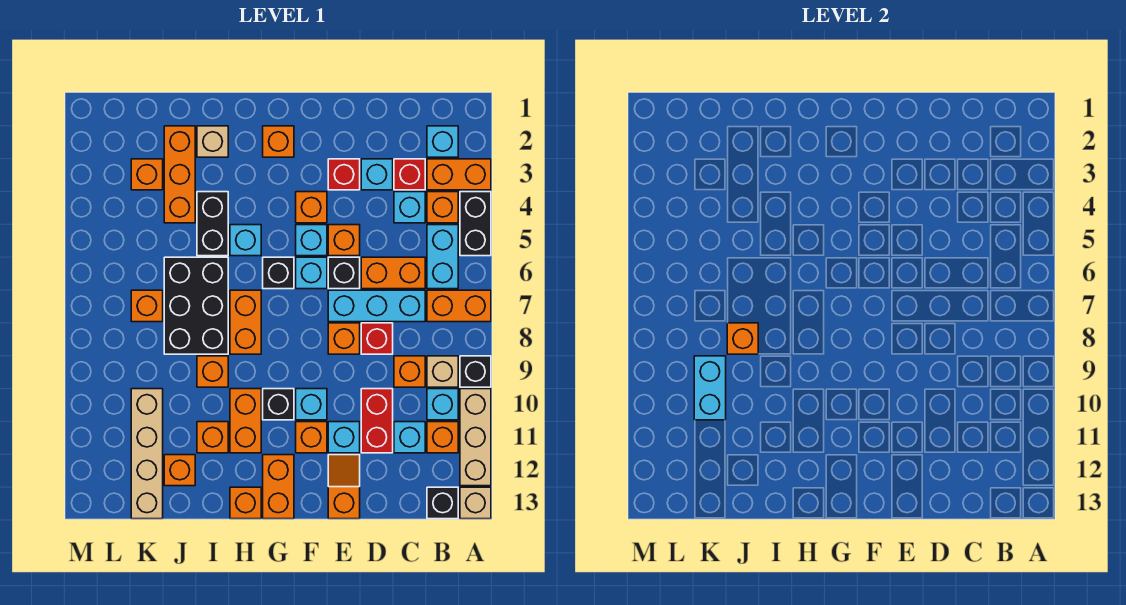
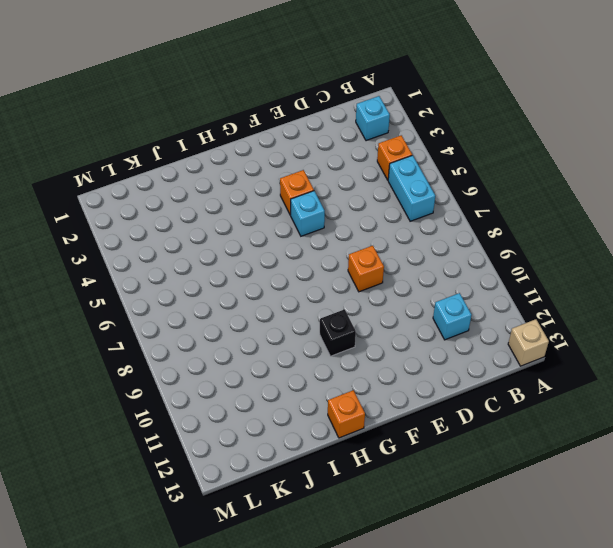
none -> orange brick A3:B3 level 1
none -> black brick A4:A5 level 1
none -> orange brick A7:B7 level 1
none -> black brick A9 level 1

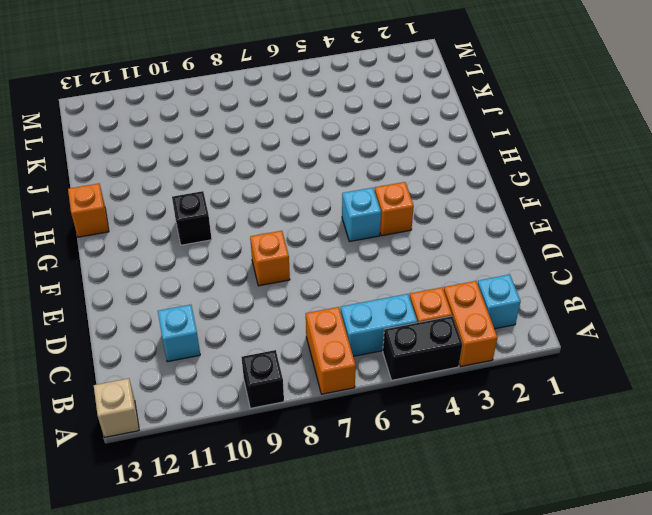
none -> tan brick A10:A12 level 1
none -> tan brick B9 level 1
none -> cyan brick B10 level 1
none -> orange brick B11 level 1

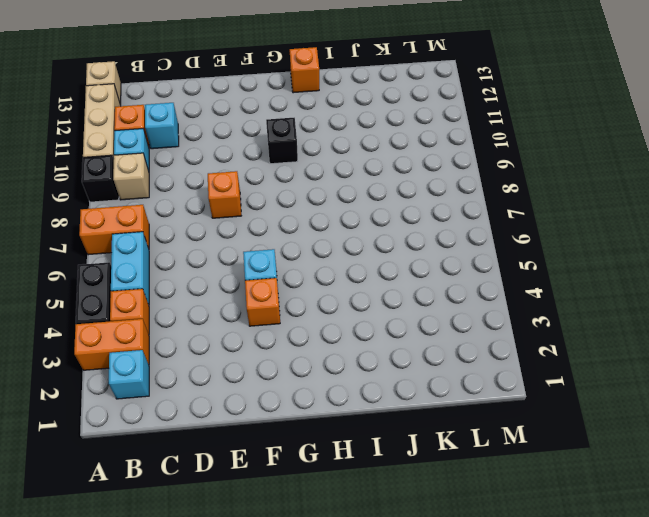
none -> black brick B13 level 1
none -> red brick C3 level 1
none -> cyan brick C4 level 1
none -> orange brick C6:D6 level 1

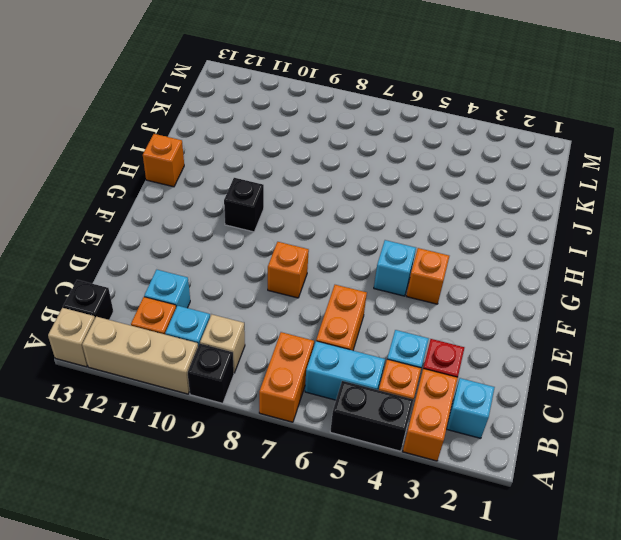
none -> cyan brick C7:E7 level 1
none -> orange brick C9 level 1
none -> cyan brick D3 level 1
none -> red brick D8 level 1

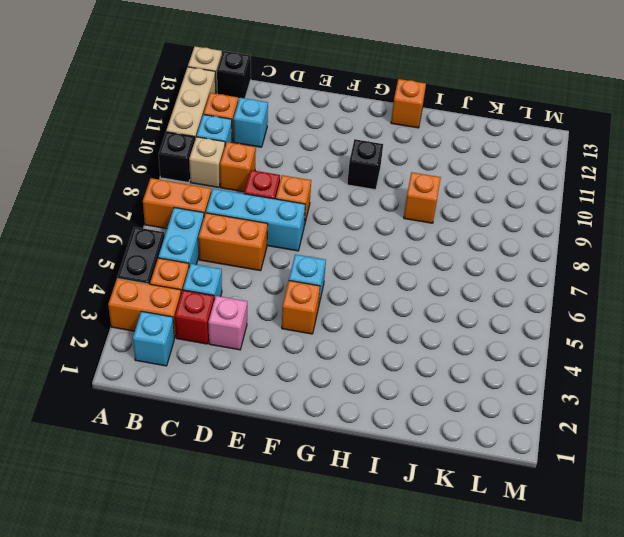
pink brick D3 level 1 -> cyan brick D3 level 1
none -> red brick D10:D11 level 1
none -> red brick E3 level 1
none -> orange brick E5 level 1
none -> black brick E6 level 1

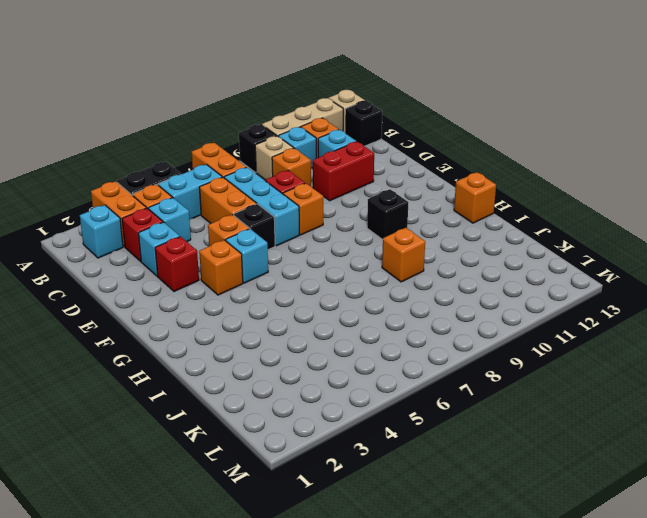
none -> cyan brick E11 level 1
none -> orange slope E12:E13 level 1 top 13
none -> cyan brick F6 level 1
none -> cyan brick F10 level 1

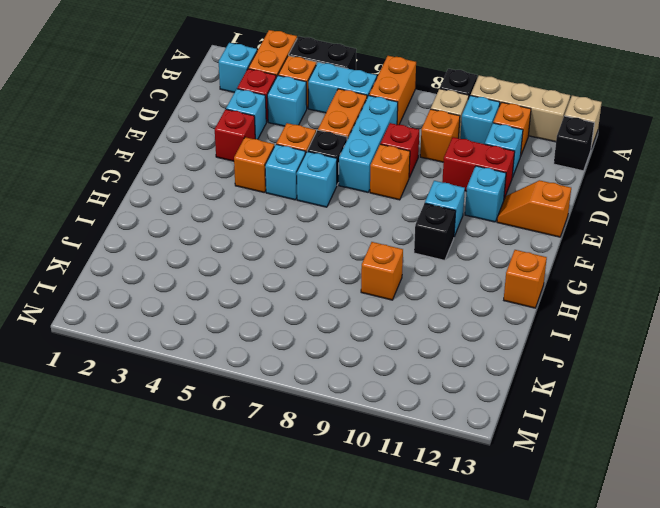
none -> orange brick F11 level 1
none -> orange brick G2 level 1
none -> black brick G6 level 1
none -> orange brick G12:G13 level 1

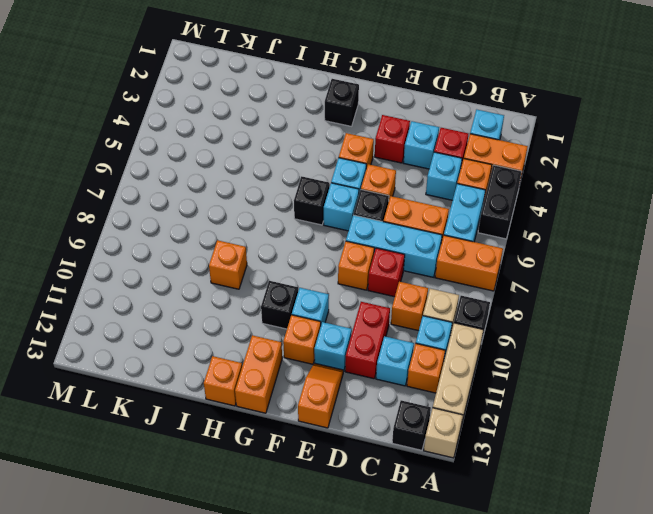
black brick G2 level 1 -> orange brick G2 level 1
none -> cyan brick H5 level 1
none -> orange brick H7:H8 level 1
none -> orange brick H10:H11 level 1
none -> tan brick I2 level 1

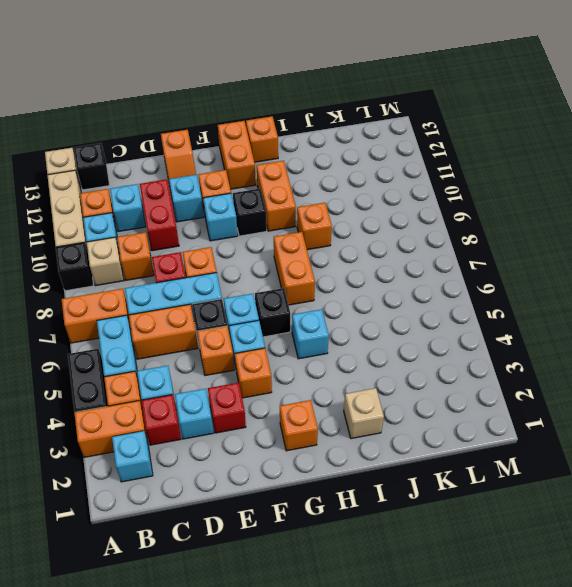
none -> black brick I4:I5 level 1
none -> black brick I6:J8 level 1
none -> orange brick I11 level 1
none -> orange brick J2:J4 level 1

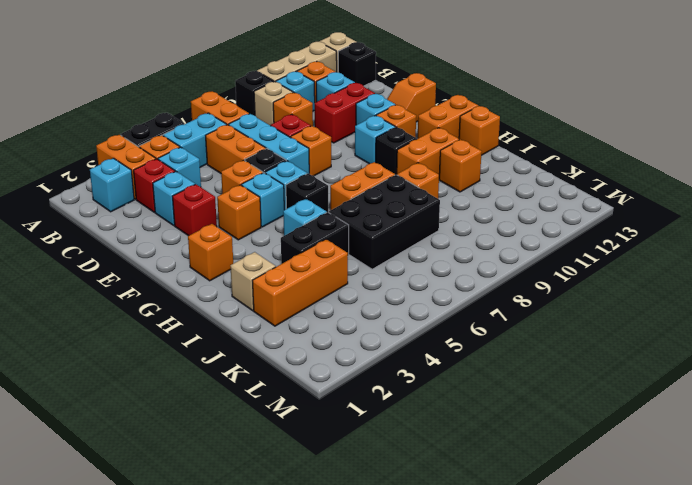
none -> orange brick J12 level 1
none -> orange brick K3 level 1
none -> orange brick K7 level 1
none -> tan brick K10:K13 level 1

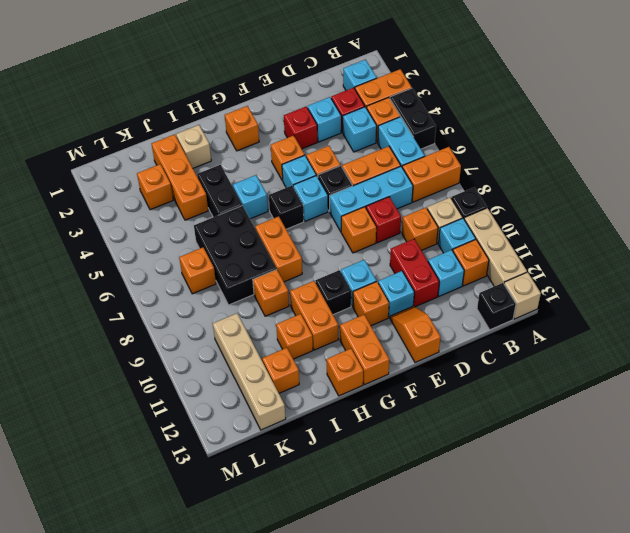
none -> orange brick J8 level 2
none -> cyan brick K9:K10 level 2

